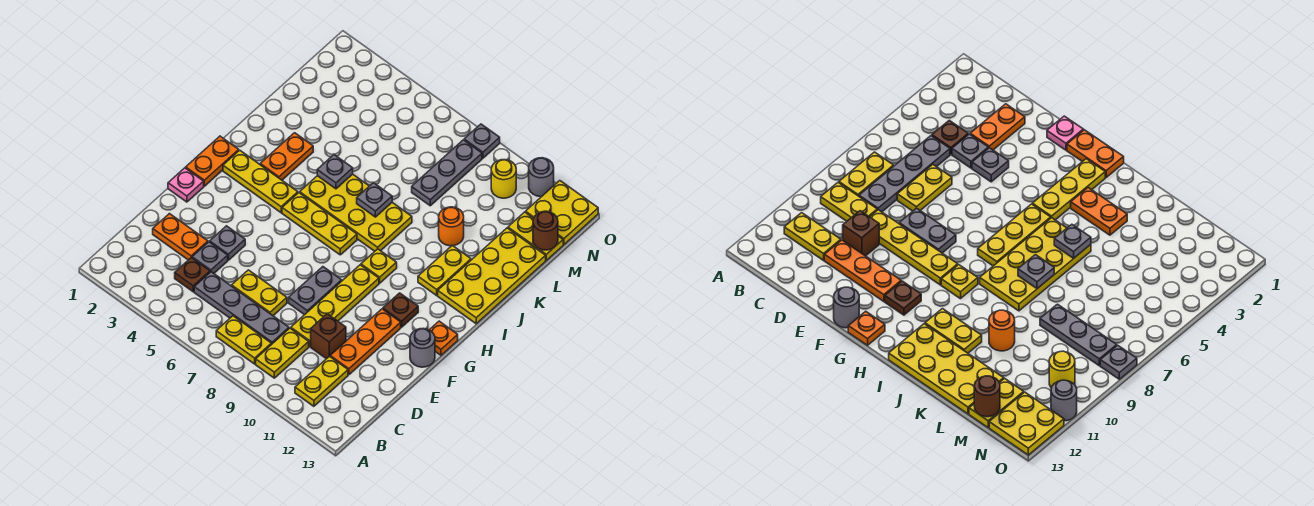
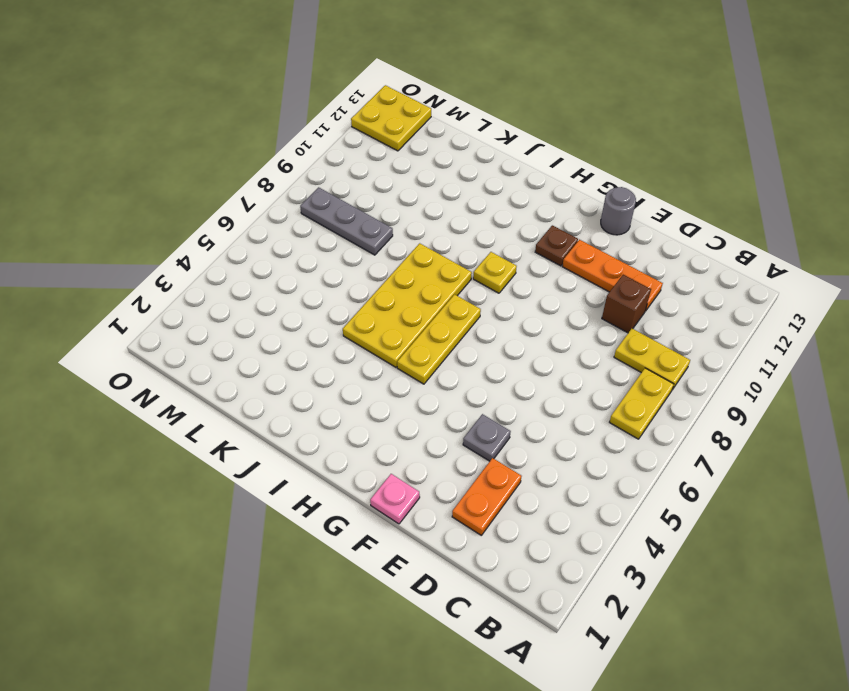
none -> yellow plate B11:C11 level 1
none -> brown plate C4 level 1
none -> grey plate C5:C8 level 1
none -> grey plate D4 level 1

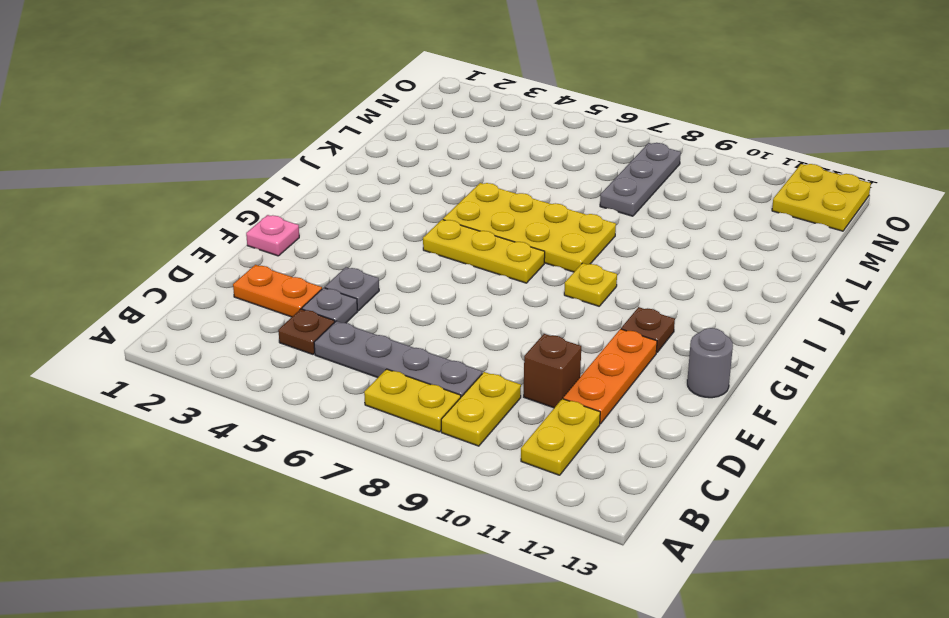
none -> yellow plate D6:D7 level 1
none -> yellow plate D9:G9 level 1
none -> grey plate E8:F8 level 1
none -> orange plate G1:H1 level 1

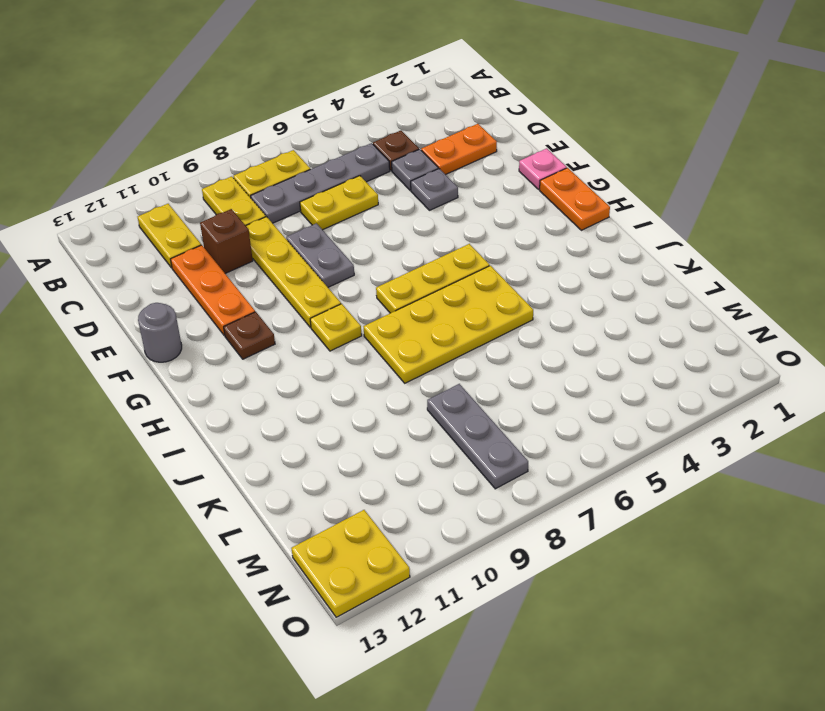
none -> orange plate G13 level 1
none -> yellow plate H2:H4 level 1
none -> orange plate I3:J3 level 1
none -> yellow plate I11:J11 level 1

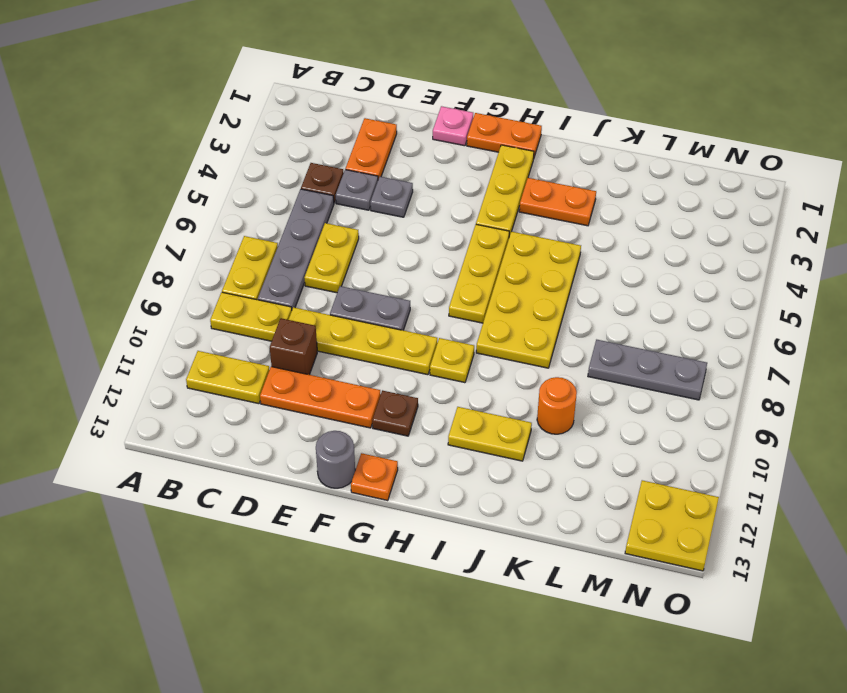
none -> yellow plate I12:L13 level 1
none -> yellow plate M12:M13 level 1
none -> yellow round brick N10 level 1
none -> grey plate O8 level 1

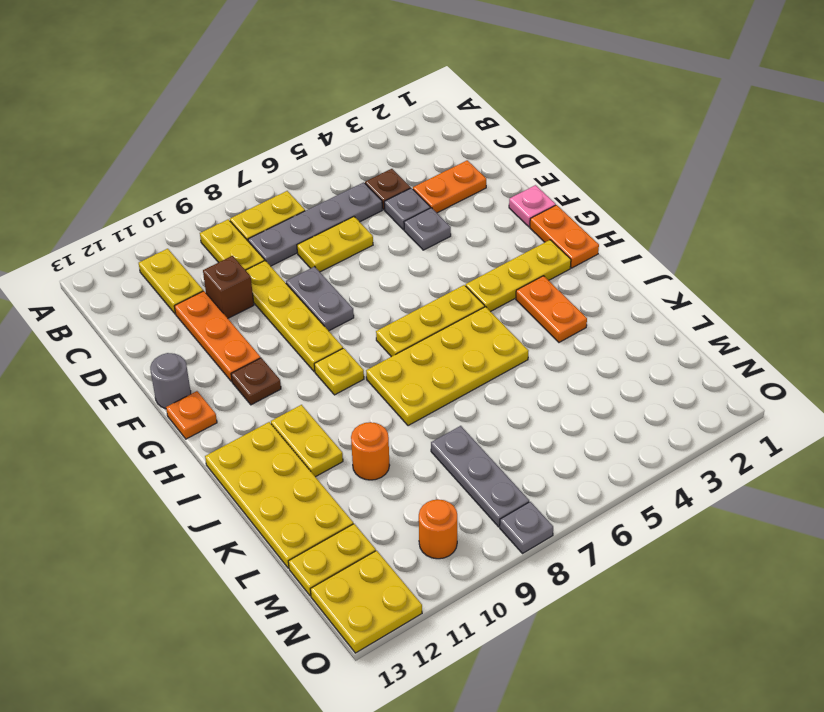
orange round brick N10 level 1 -> yellow round brick N10 level 1
none -> grey round brick O11 level 1
none -> grey plate J5 level 2
none -> grey plate J7 level 2
none -> brown round brick M13 level 2

